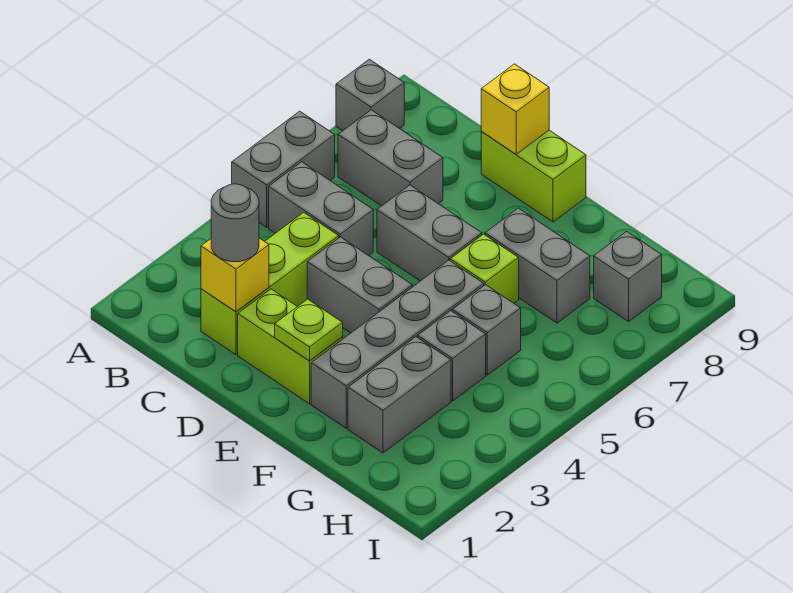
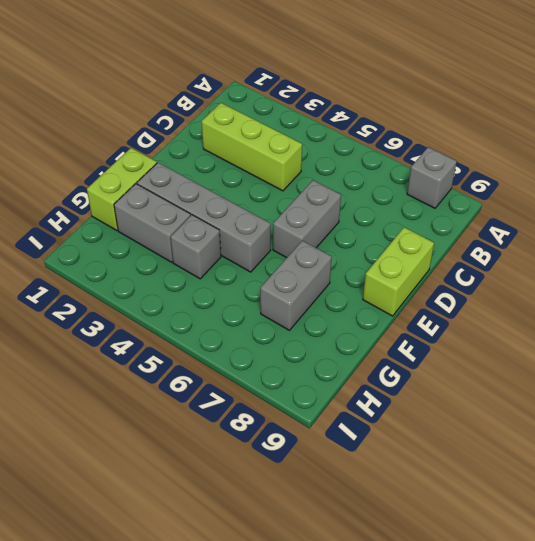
lime brick F1:G1 level 1 -> lime brick D2:E2 level 1
none -> grey brick A5:A6 level 1
none -> grey brick B5:C5 level 1
none -> grey brick B7:C7 level 1

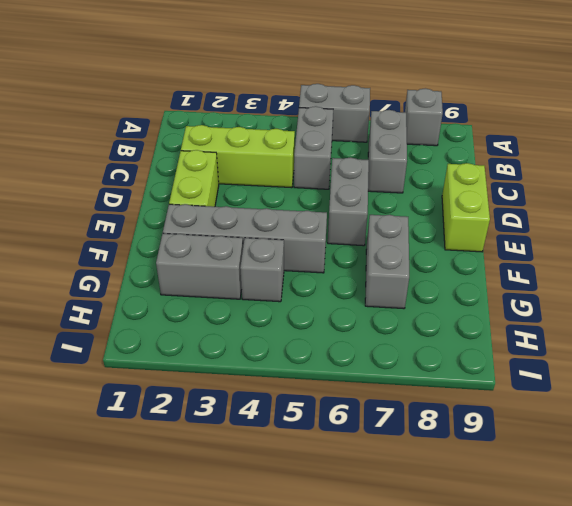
none -> grey brick D4:E4 level 1
none -> lime brick F6 level 1
none -> grey brick G5 level 1

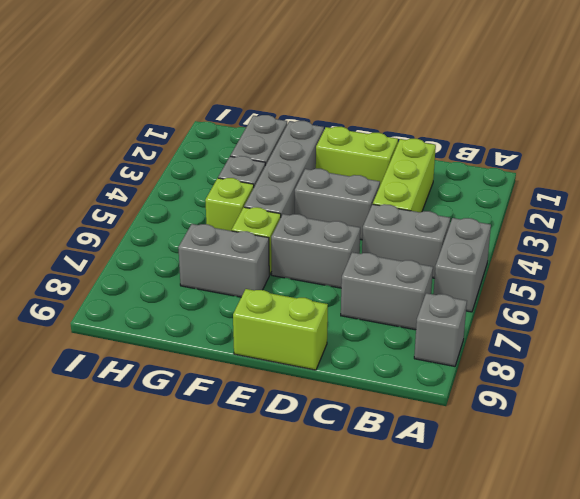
lime brick G5 level 1 -> grey brick G5 level 1
none -> grey brick H8 level 1
none -> yellow brick C2 level 2
none -> yellow brick D9 level 2

